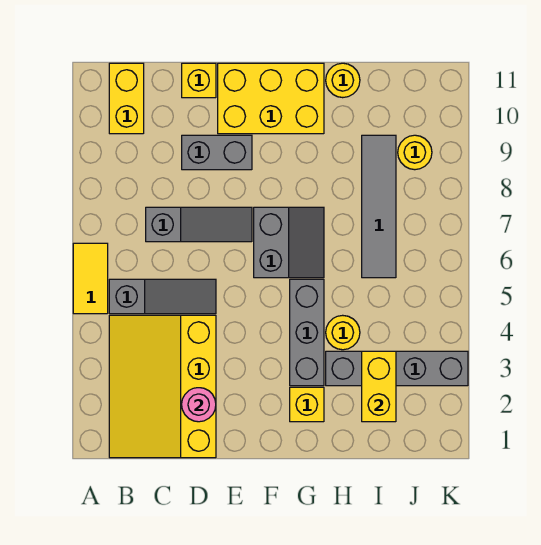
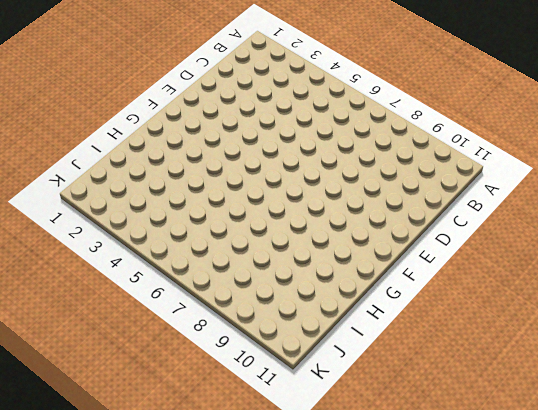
none -> yellow tile A5:A6 level 1
none -> yellow slope B1:D4 level 1 top D
none -> grey slope B5:D5 level 1 top B

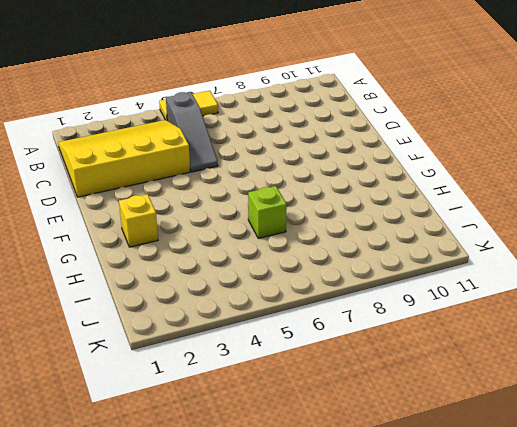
lime brick H6 level 1 -> none
none -> yellow brick B10:B11 level 1
none -> grey slope C7:E7 level 1 top C
none -> grey brick D9:E9 level 1

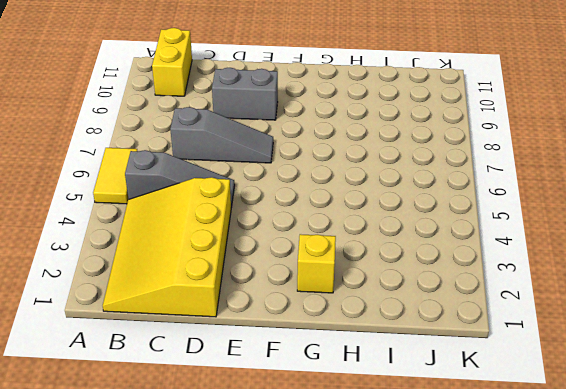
none -> yellow brick D11 level 1
none -> yellow brick E10:G11 level 1
none -> grey slope F6:G7 level 1 top F

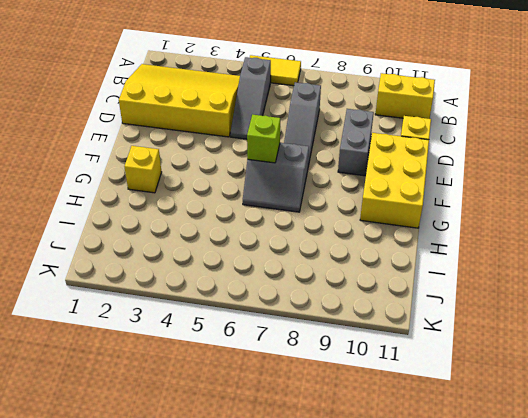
lime brick F6 level 2 -> none
none -> grey brick G3:G5 level 1
none -> grey brick H3:K3 level 1
none -> yellow round brick H4 level 1

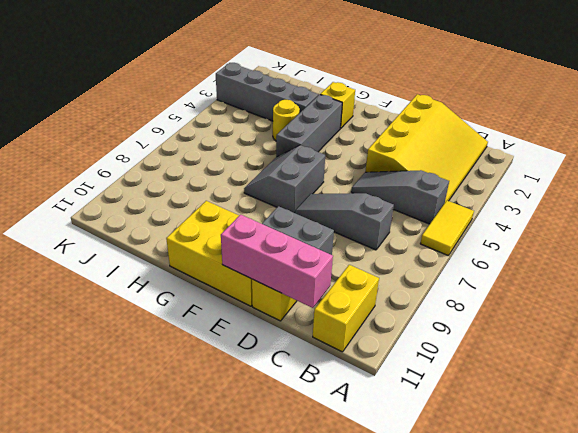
pink brick C11:E11 level 2 -> none
none -> yellow round brick H11 level 1
none -> grey tile I6:I9 level 1
none -> yellow round brick J9 level 1

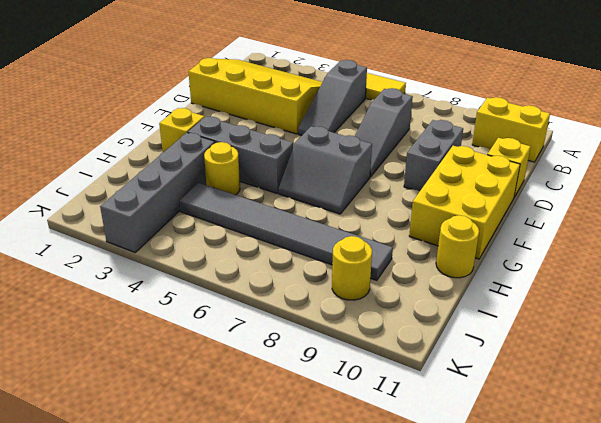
grey tile I4:I9 level 1 -> grey tile I6:I9 level 1
none -> pink round brick D2 level 2
none -> yellow brick I2:I3 level 2

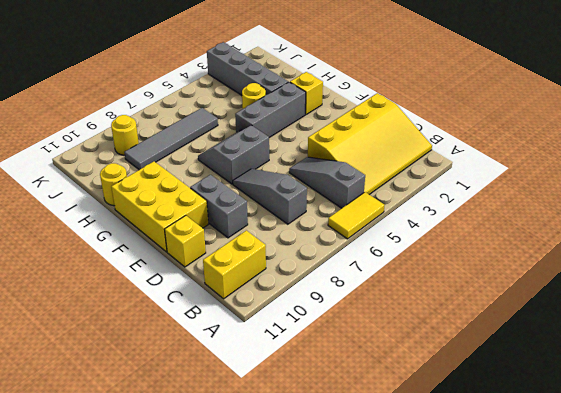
none -> pink round brick D2 level 2
none -> yellow brick I2:I3 level 2

